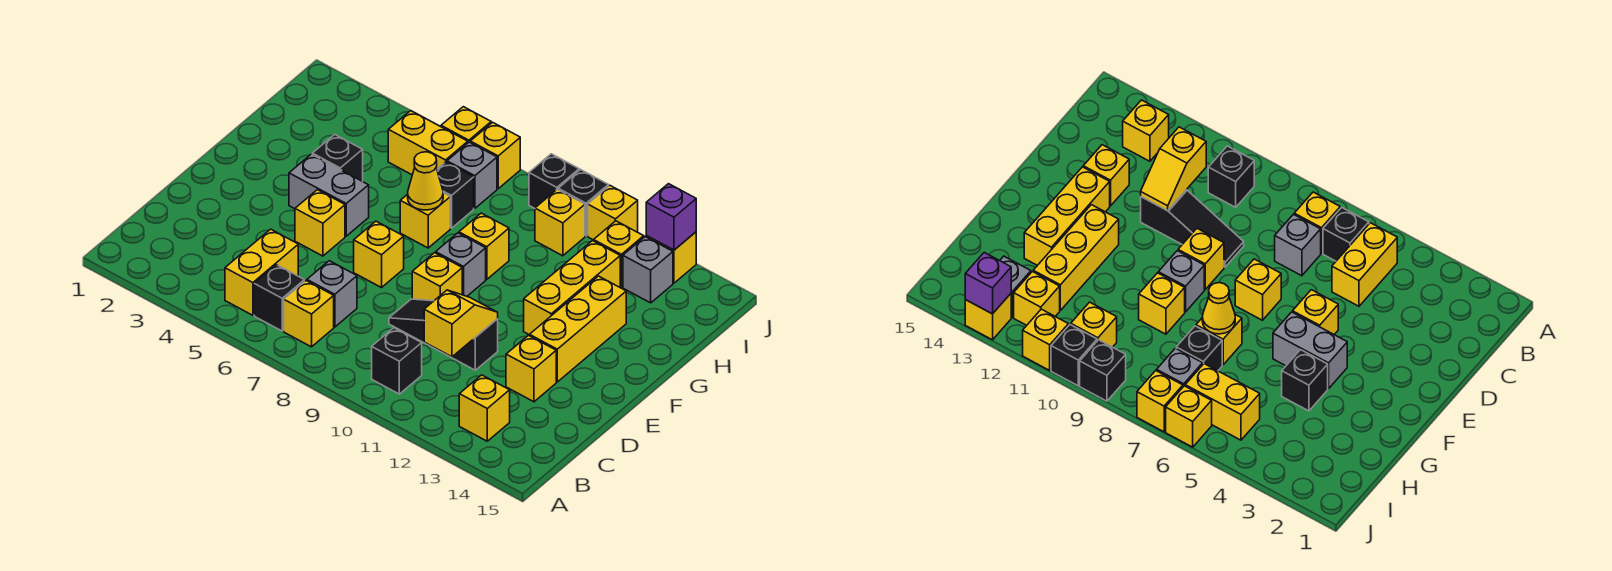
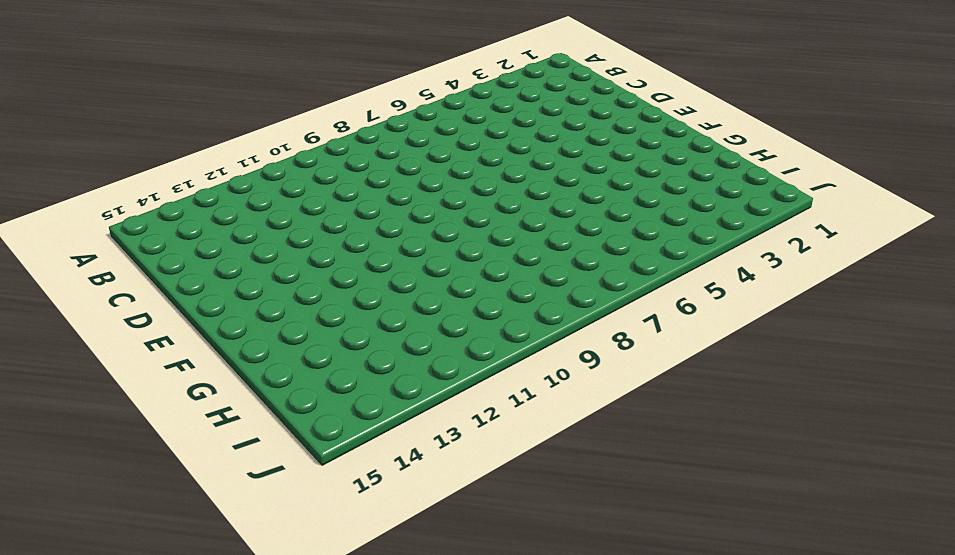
none -> yellow brick B5:C5 level 1
none -> black brick B6 level 1
none -> yellow brick B7 level 1
none -> black brick B10 level 1

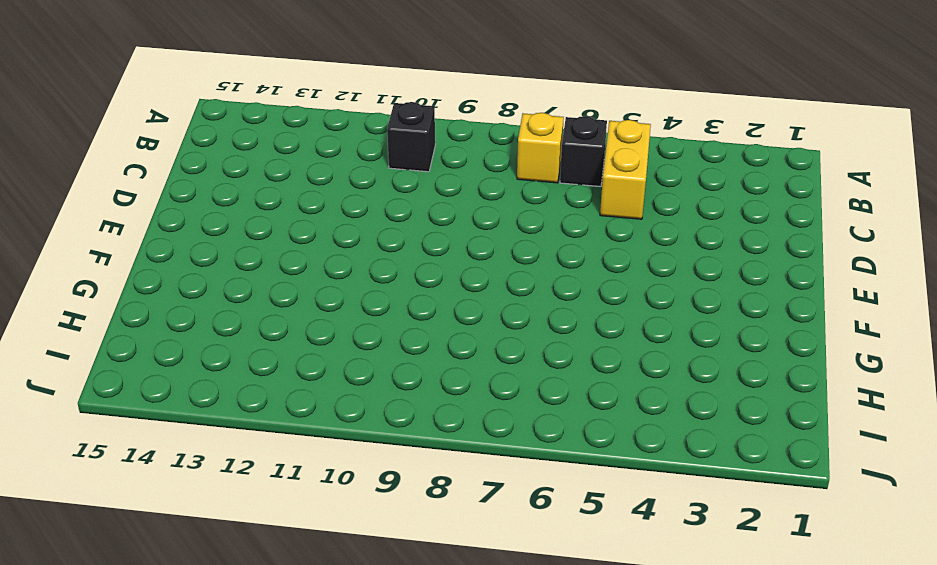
none -> yellow brick B13 level 1
none -> grey brick C7 level 1
none -> black slope D9:D11 level 1 top 11
none -> yellow brick D13 level 1

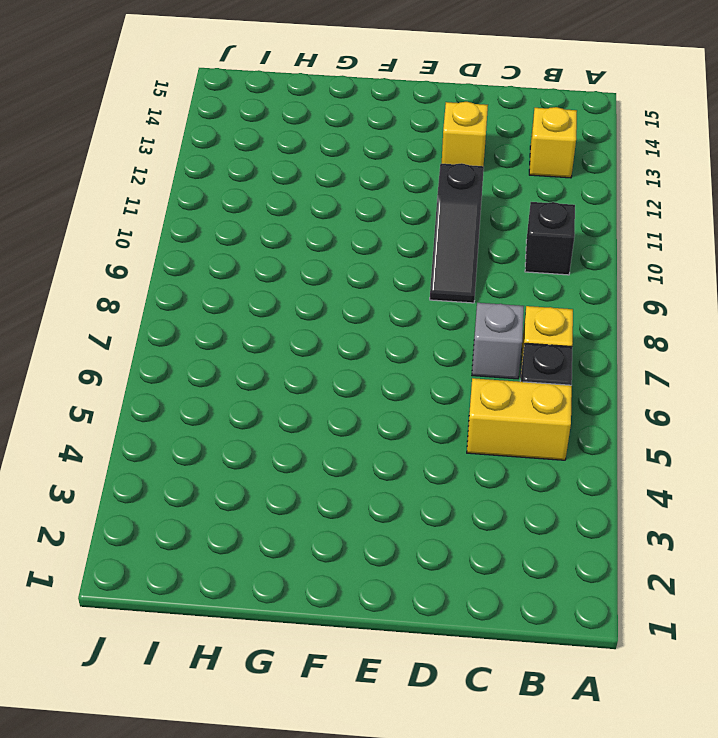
none -> yellow brick E5 level 1
none -> yellow brick E7 level 1
none -> yellow brick E9 level 1
none -> yellow brick E13:G13 level 1

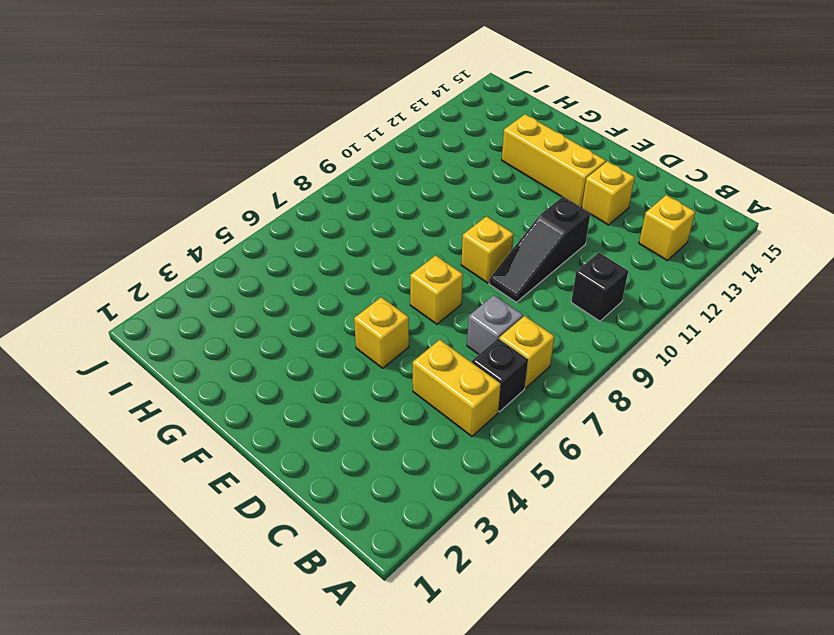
none -> grey brick F4:F5 level 1
none -> grey brick F9 level 1
none -> yellow brick F12:H12 level 1
none -> black brick G4 level 1

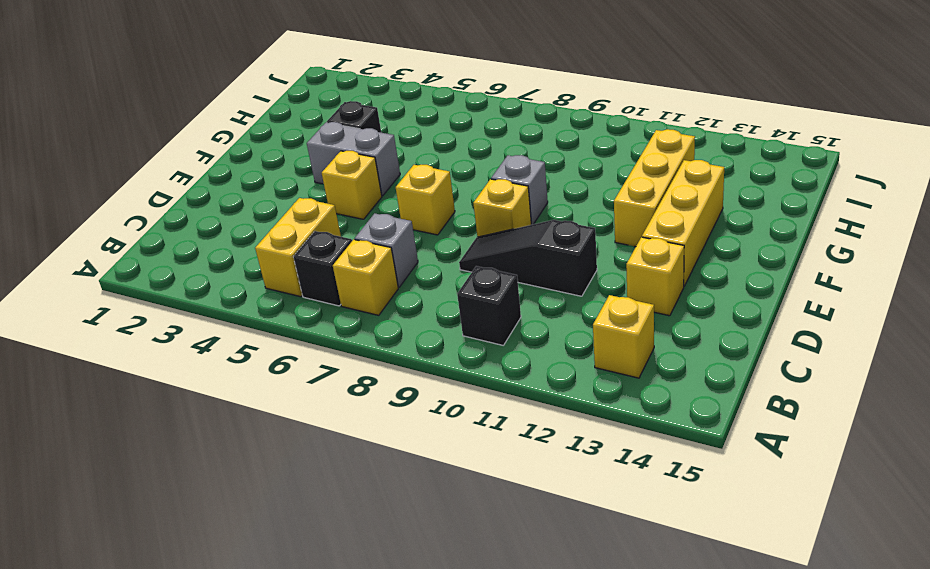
none -> yellow brick G7 level 1
none -> yellow brick G9 level 1
none -> black brick H7 level 1
none -> yellow brick I5:I6 level 1

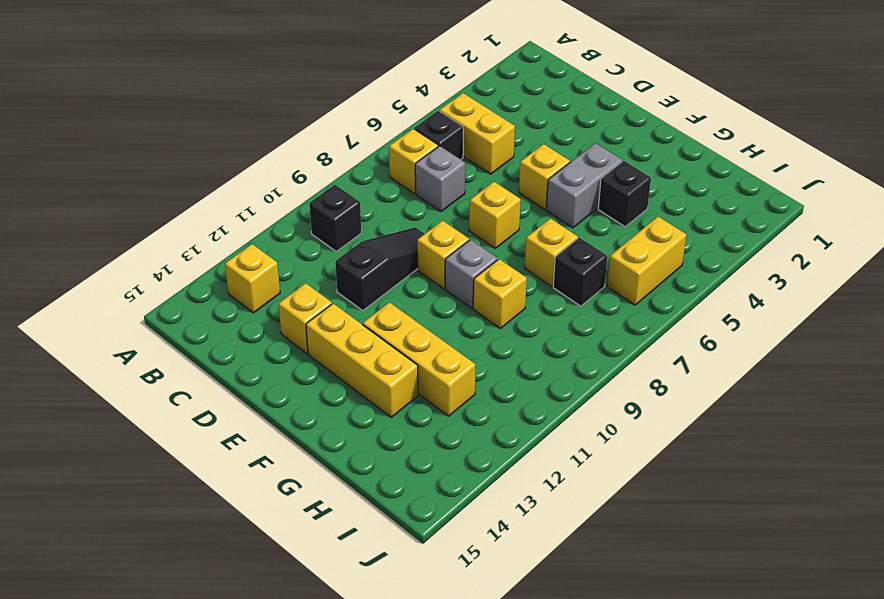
none -> grey brick I7 level 1
none -> yellow brick I10 level 1
none -> yellow brick I12 level 1
none -> grey brick I13 level 1

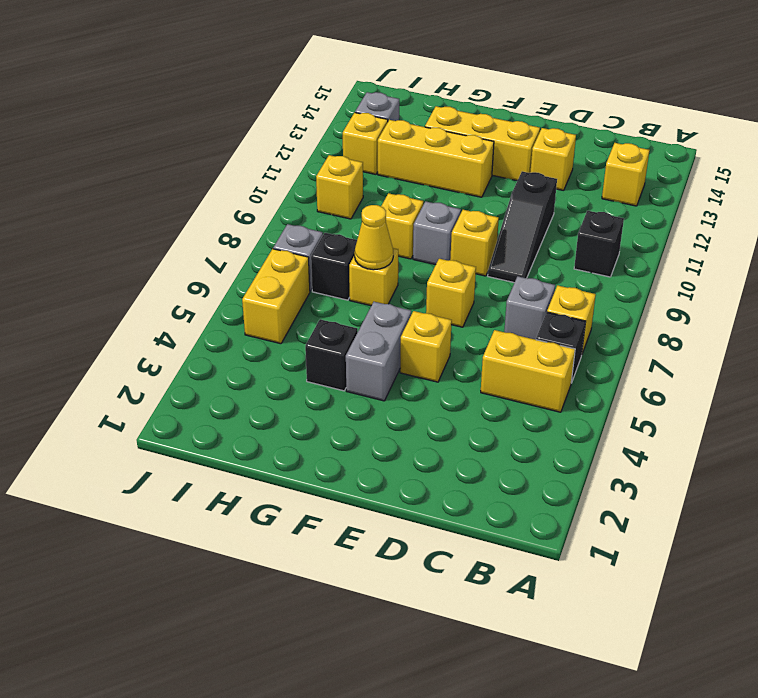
none -> yellow brick J6 level 1
none -> yellow brick J7 level 1
none -> black brick J9 level 1
none -> black brick J10 level 1

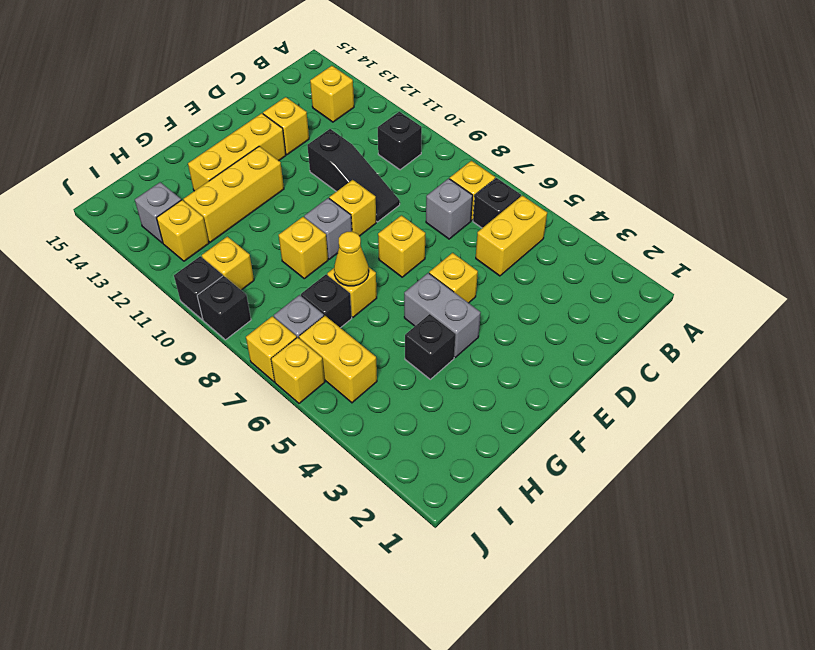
none -> yellow brick J11 level 1
none -> yellow brick J13 level 1
none -> yellow slope C11:D11 level 2 top C
none -> purple brick J13 level 2

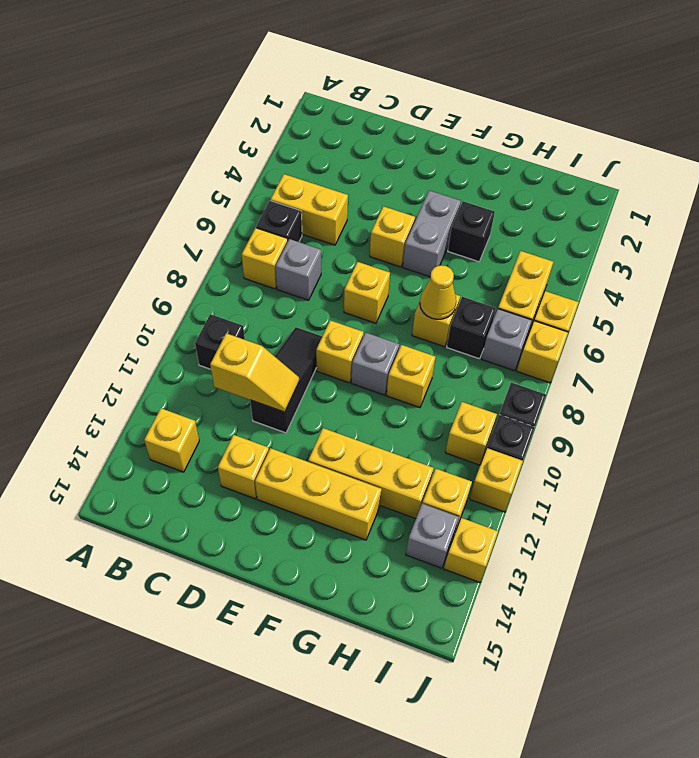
none -> purple brick J13 level 2

